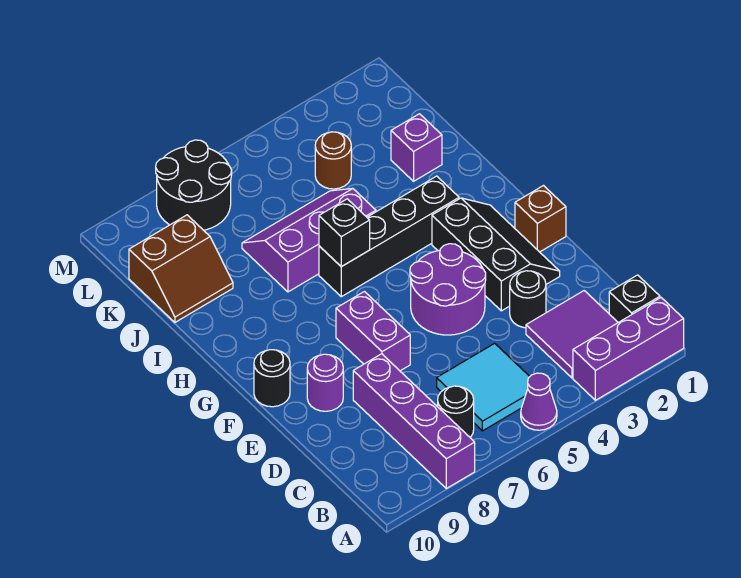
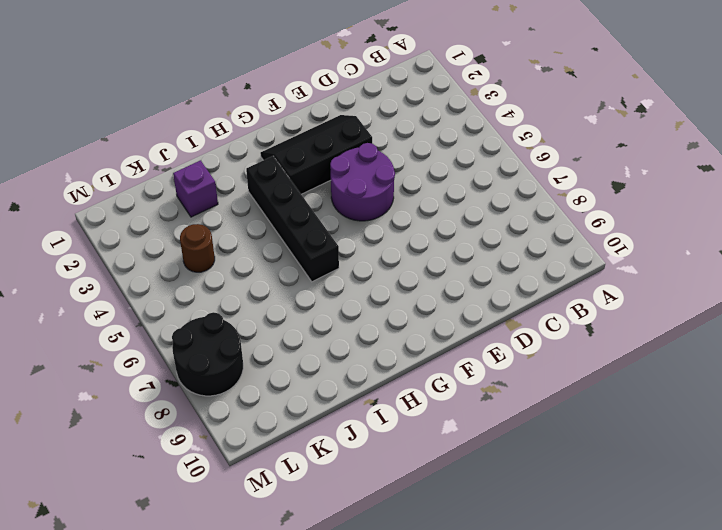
none -> purple brick A1:A3 level 1
none -> purple cone A5 level 1
none -> purple brick A8:D8 level 1

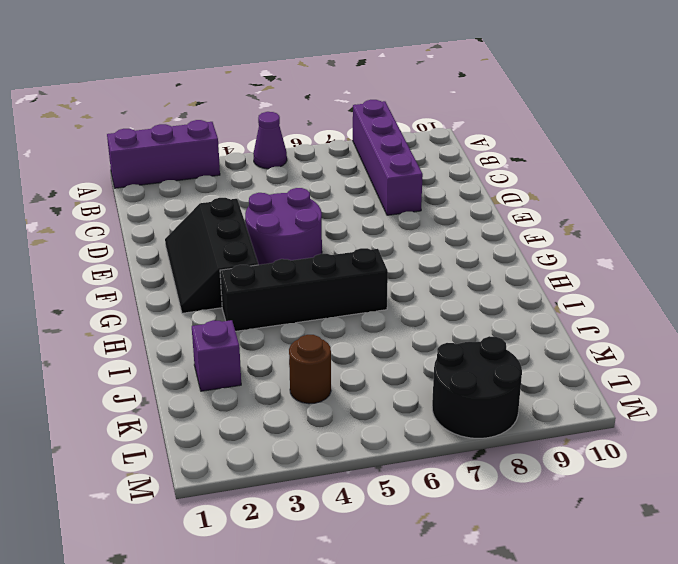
none -> black brick B1 level 1
none -> purple tile B2:C3 level 1
none -> cyan tile B5:C6 level 1

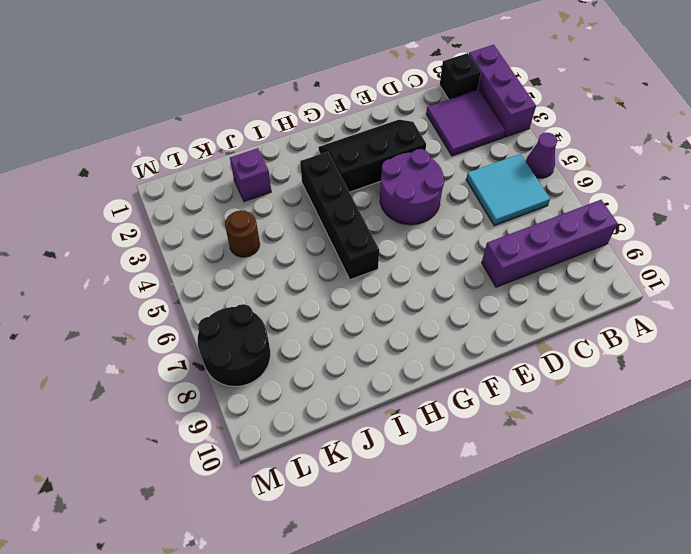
none -> black round brick B7 level 1
none -> black round brick D3 level 1
none -> purple brick E7:F7 level 1

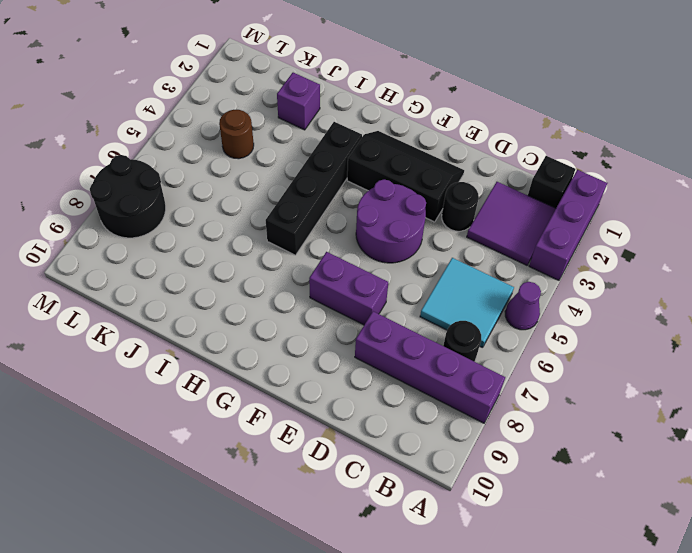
none -> purple round brick E9 level 1
none -> brown brick F1 level 1
none -> black round brick F10 level 1

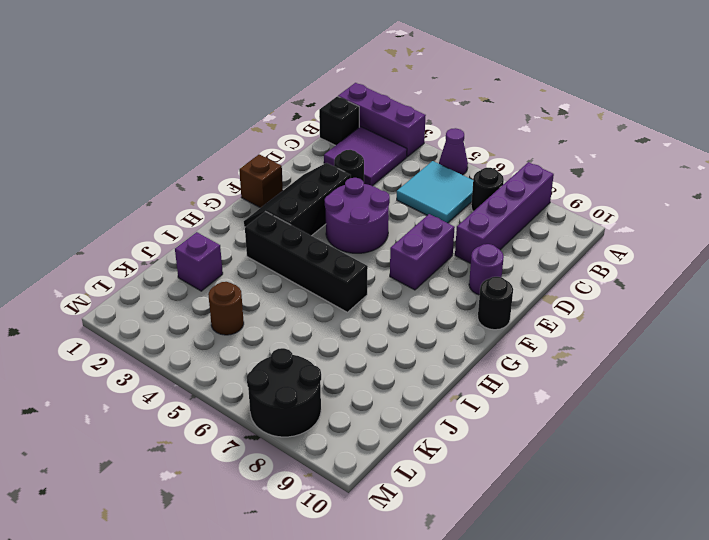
none -> purple slope I5:J7 level 1 top I
none -> brown slope J9:K10 level 1 top K
none -> black brick H6 level 2

